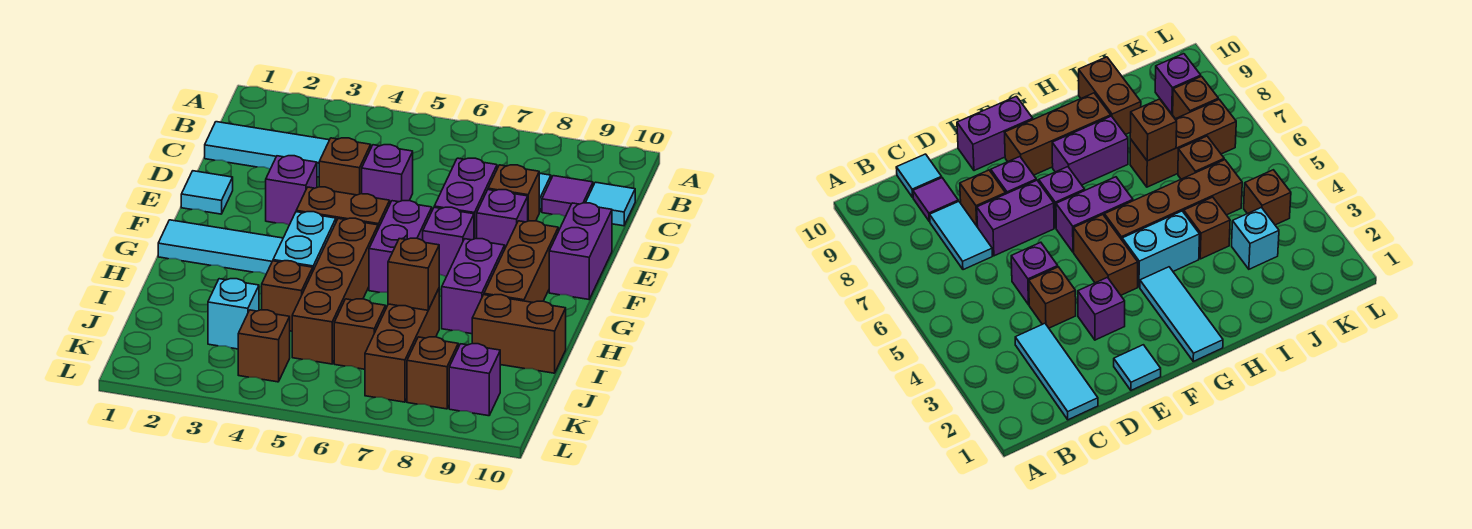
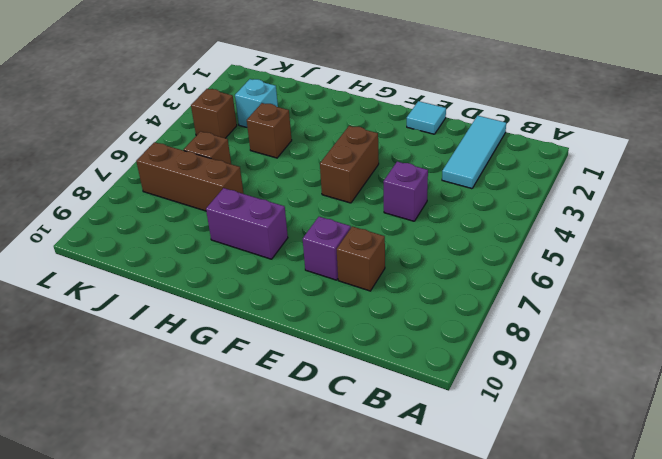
none -> cyan tile C7:C8 level 1
none -> purple tile C9 level 1
none -> cyan tile C10 level 1

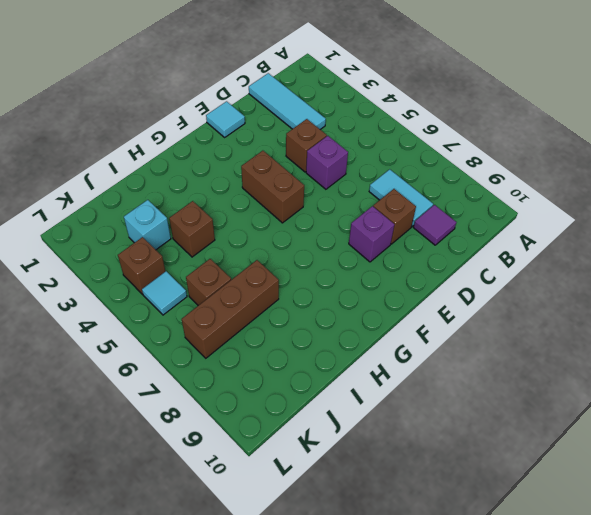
cyan tile K5 level 1 -> cyan tile C10 level 1
none -> purple brick D7:E7 level 1
none -> purple brick E3 level 1
none -> purple brick E10:F10 level 1

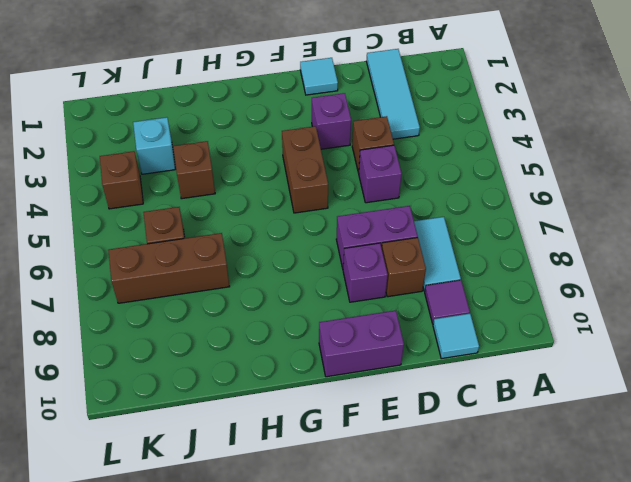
none -> purple brick F6:G6 level 1
none -> purple brick F7 level 1
none -> brown brick F9:H9 level 1

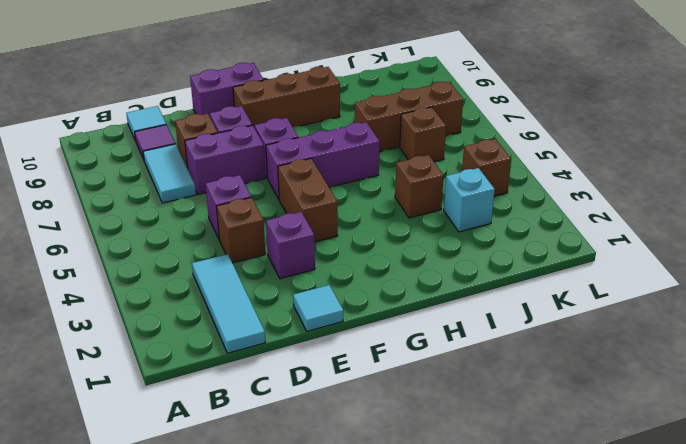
purple brick F6:H6 level 1 -> purple brick F6:G6 level 1
none -> cyan tile G1:G3 level 1
none -> cyan brick G4:H4 level 1
none -> brown brick G5:J5 level 1

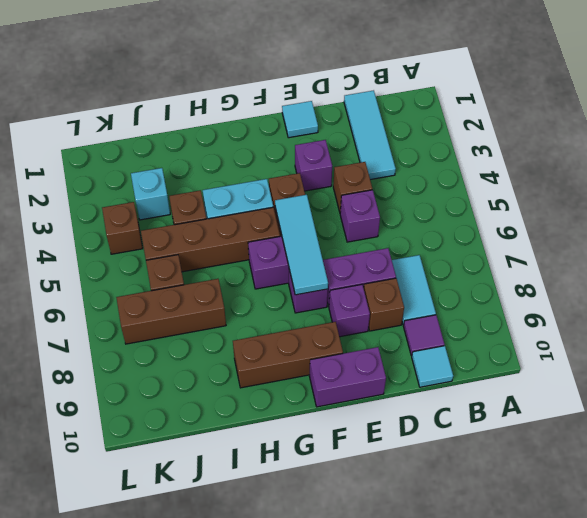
cyan tile F5:F7 level 2 -> cyan tile G1:G3 level 1
none -> purple brick G8:H8 level 1
none -> brown brick I9:I10 level 1
none -> brown brick K8 level 1

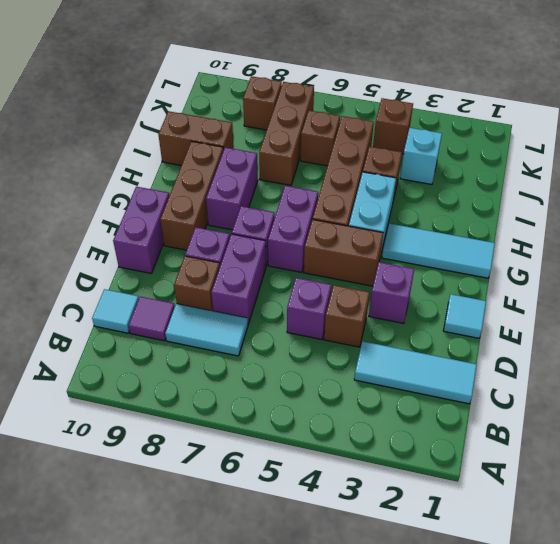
none -> purple brick K9 level 1
none -> brown brick I7 level 2

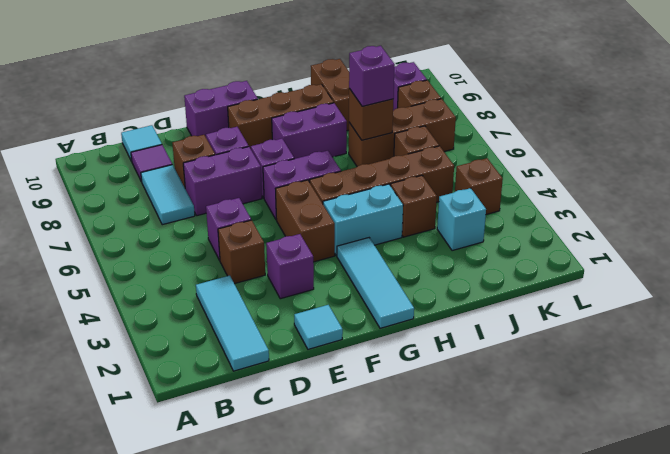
purple brick I7 level 3 -> none

